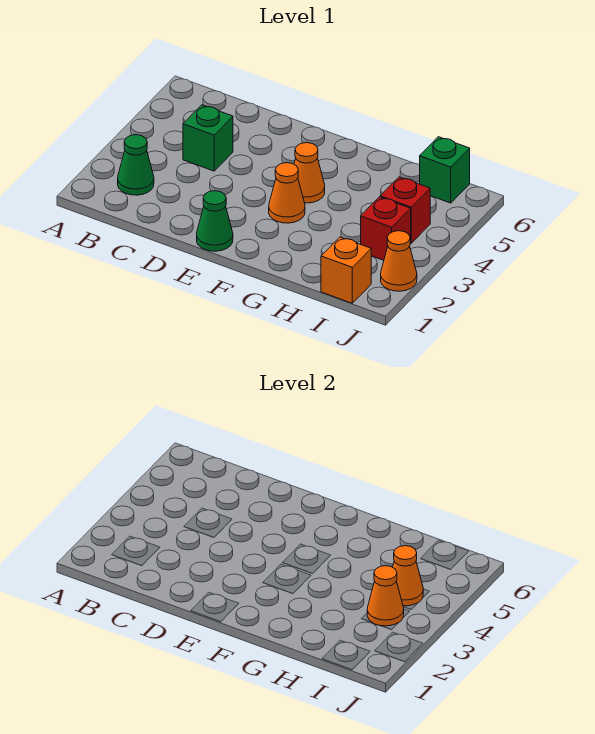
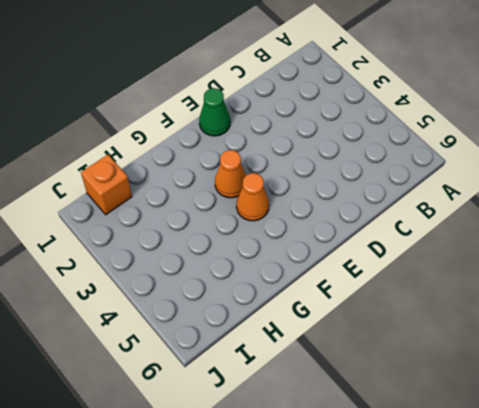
none -> green cone B2 level 1
none -> green brick C4 level 1
none -> red brick I3 level 1

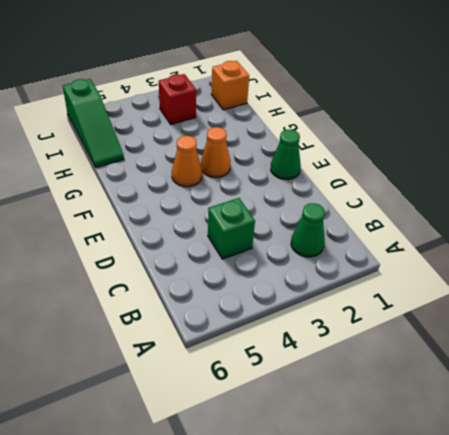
green slope H6:J6 level 1 top J -> green brick I6 level 1
none -> red brick I4 level 1
none -> orange cone J2 level 1
none -> orange cone I3 level 2

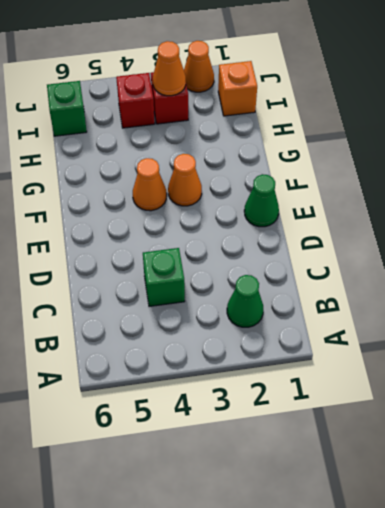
none -> orange cone I4 level 2

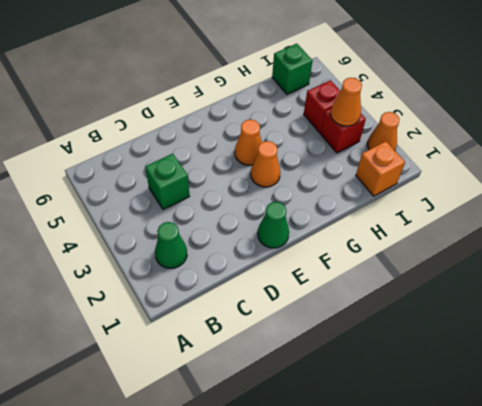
none -> orange cone I4 level 2

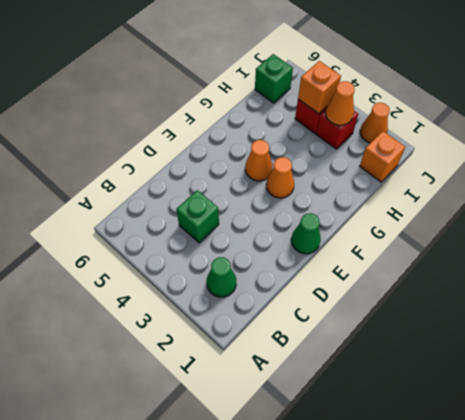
orange brick I4 level 2 -> orange cone I4 level 2

